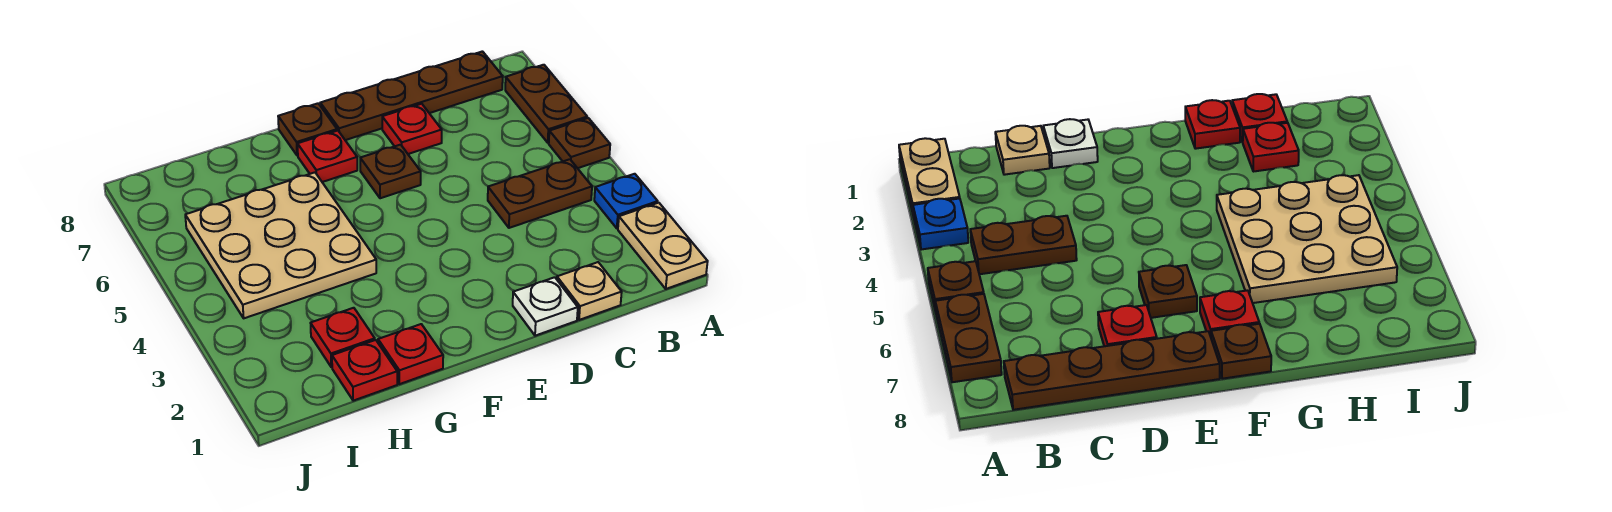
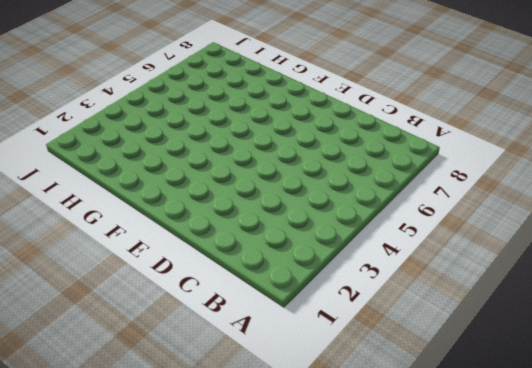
none -> tan plate A1:A2 level 1
none -> blue plate A3 level 1
none -> brown plate A5 level 1

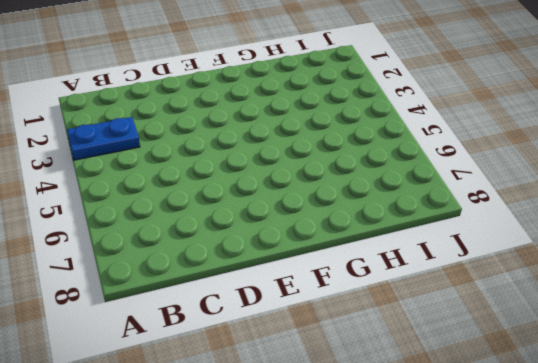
blue plate A3:B3 level 1 -> blue plate A3 level 1
none -> tan plate A1:A2 level 1
none -> brown plate A5 level 1
none -> brown plate A6:A7 level 1

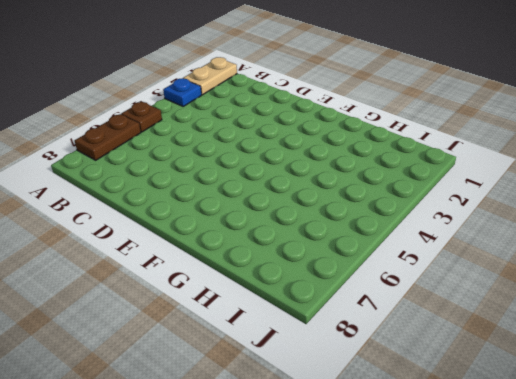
none -> brown plate B4:C4 level 1
none -> brown plate B8:E8 level 1
none -> tan plate C1 level 1

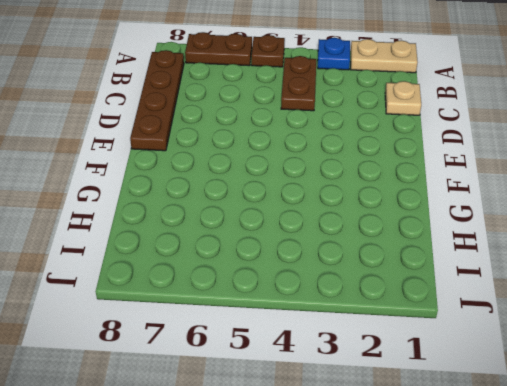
none -> white plate D1 level 1
none -> red plate D7 level 1
none -> brown plate E6 level 1

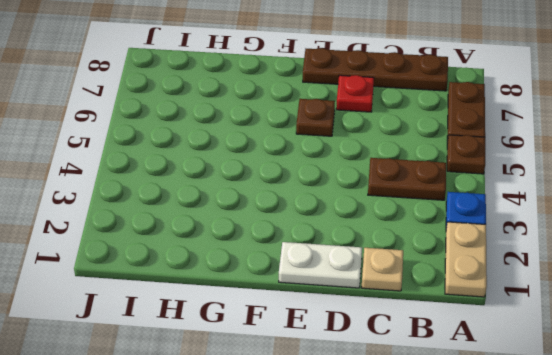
white plate D1:E1 level 1 -> white plate D1 level 1
none -> red plate F7 level 1
none -> brown plate F8 level 1
none -> red plate G1 level 1

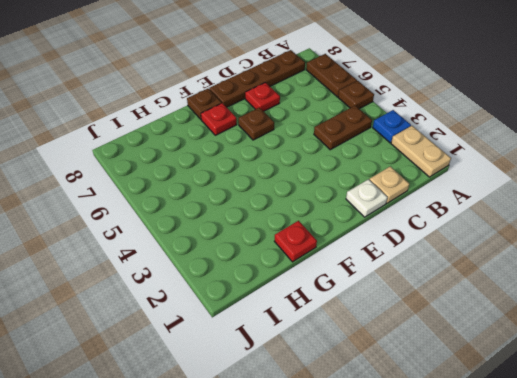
none -> tan plate G4:I6 level 1
none -> red plate H1 level 1
none -> red plate H2 level 1

